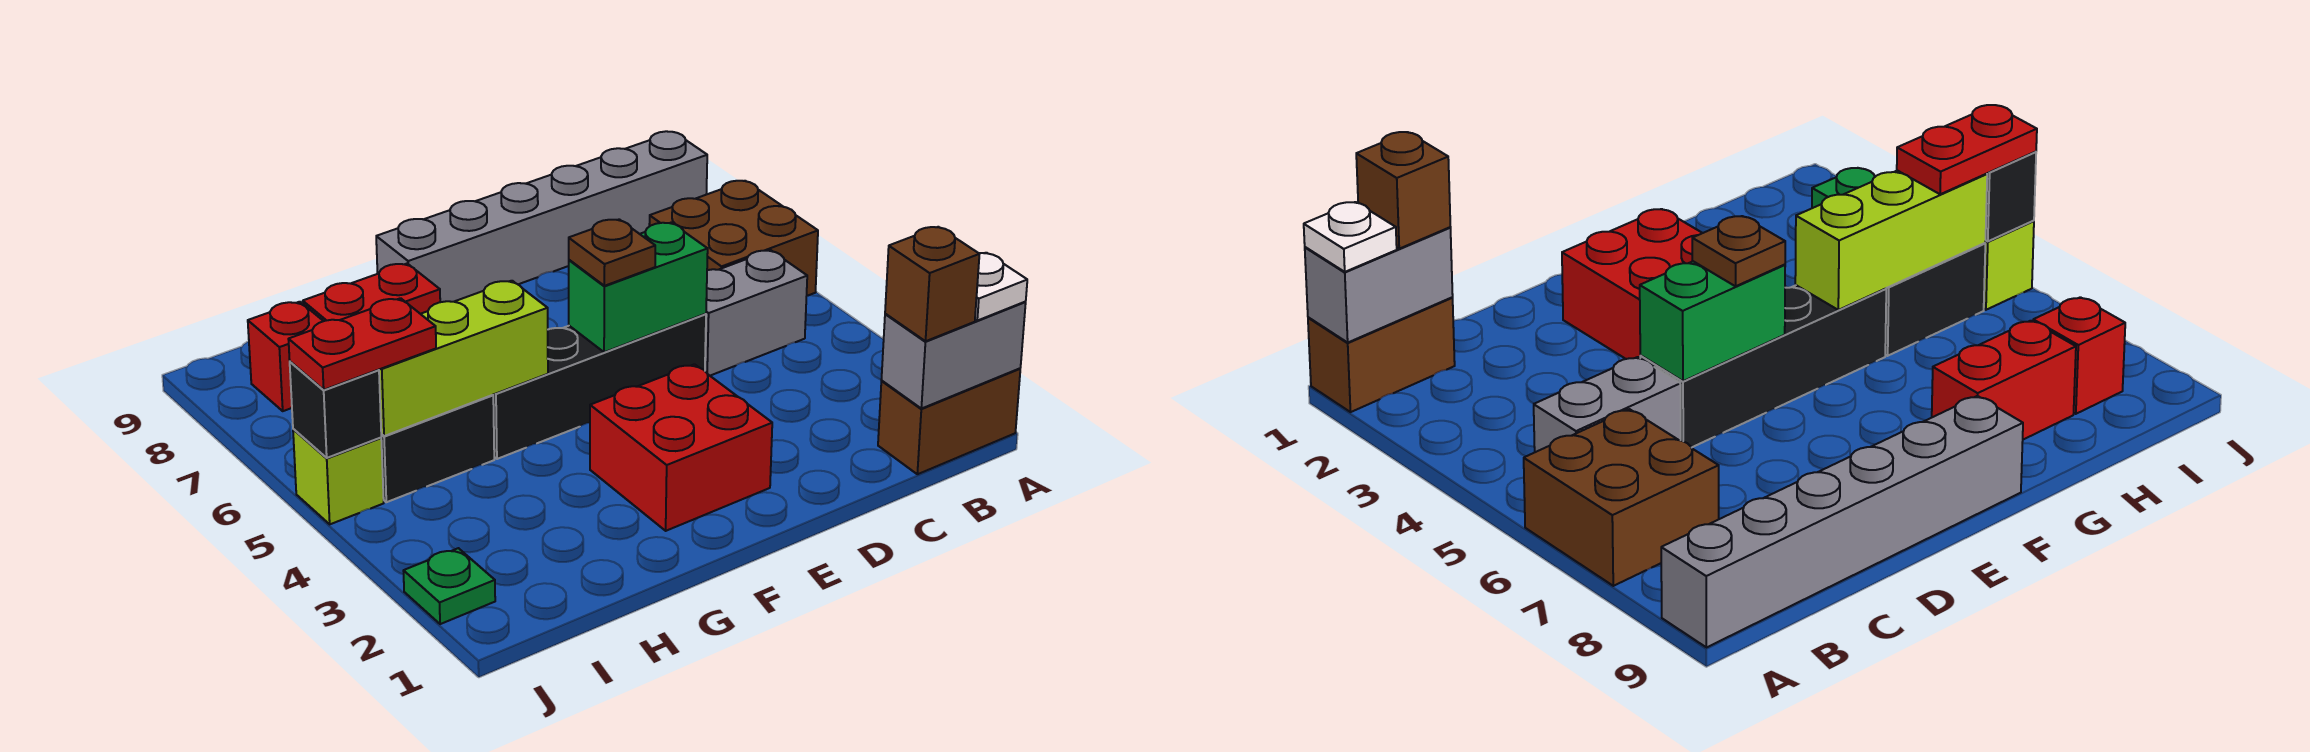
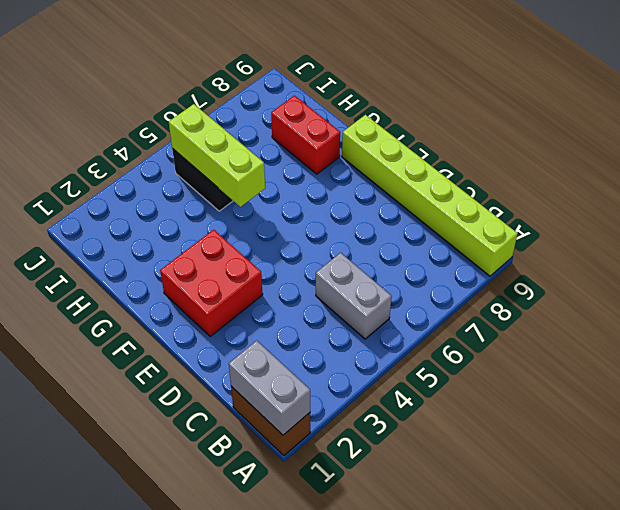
lime brick A9:F9 level 1 -> grey brick A9:F9 level 1
none -> brown brick A6:B7 level 1
none -> black brick D5:G5 level 1
none -> red brick I8 level 1

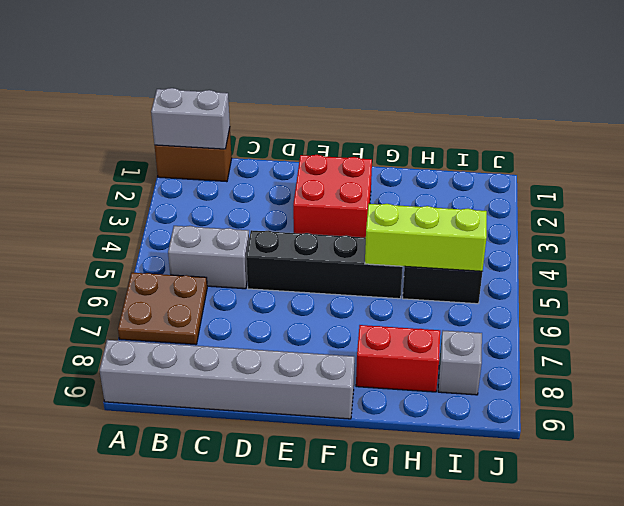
brown plate A6:B7 level 1 -> brown brick A6:B7 level 1
grey brick I8 level 1 -> red brick I8 level 1
none -> green plate J2 level 1
none -> lime brick J5 level 1
none -> green brick D5:E5 level 2

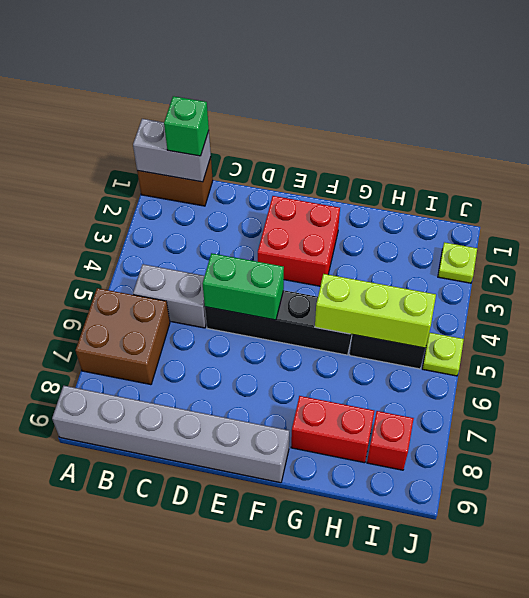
green brick B1 level 3 -> brown brick B1 level 3
lime plate J2 level 1 -> green plate J2 level 1
lime plate J5 level 1 -> lime brick J5 level 1
none -> black brick J5 level 2
none -> white plate A1 level 3
none -> brown plate E5 level 3

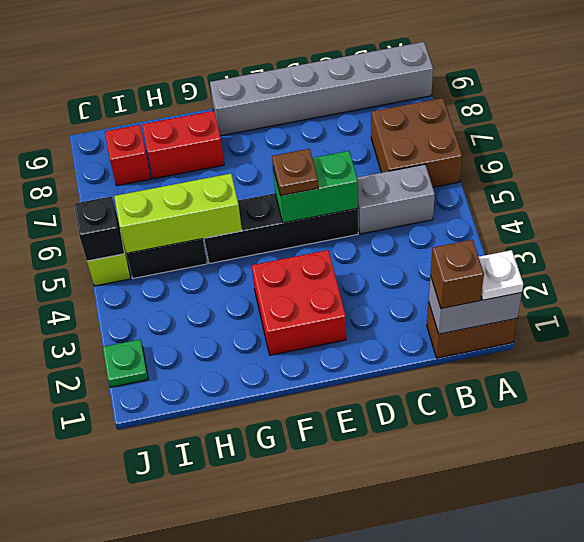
none -> red plate I5:J5 level 3

